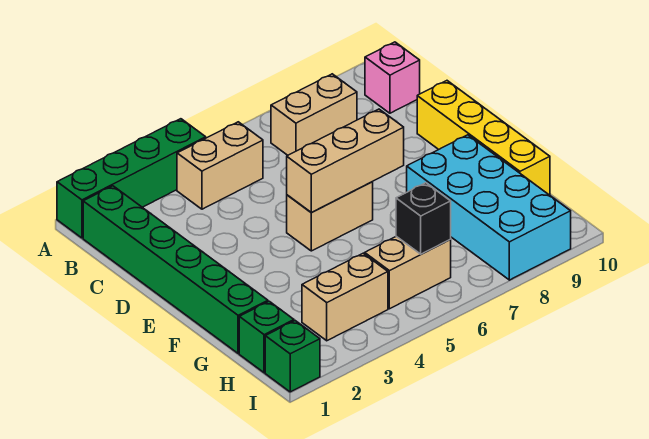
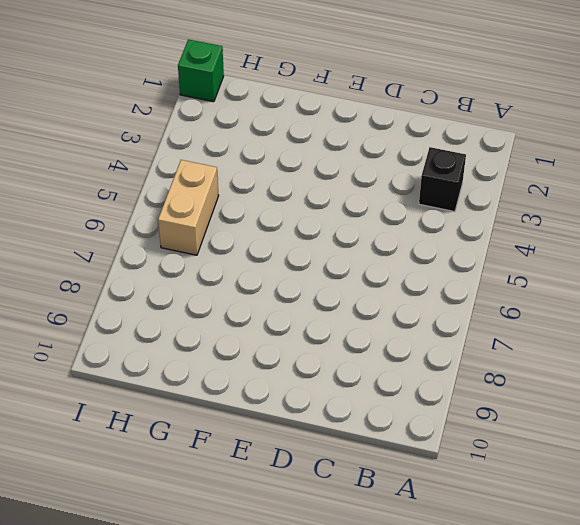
black brick B3 level 1 -> black brick H6 level 2
none -> green brick A1:A4 level 1
none -> green brick B1:G1 level 1
none -> tan brick B4:B5 level 1

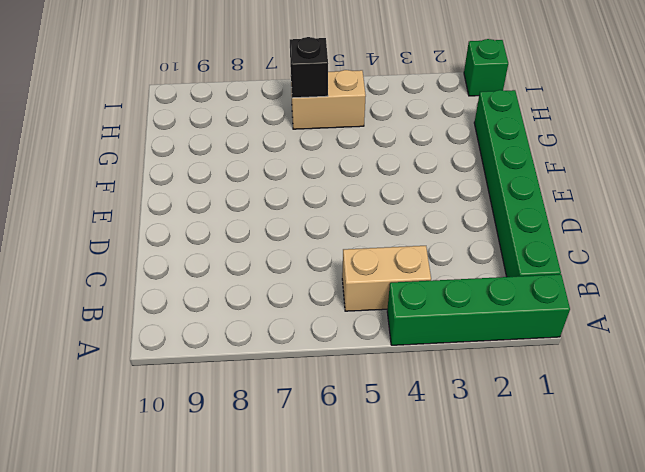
none -> tan brick B7:B8 level 1
none -> pink brick B10 level 1
none -> yellow brick D10:G10 level 1

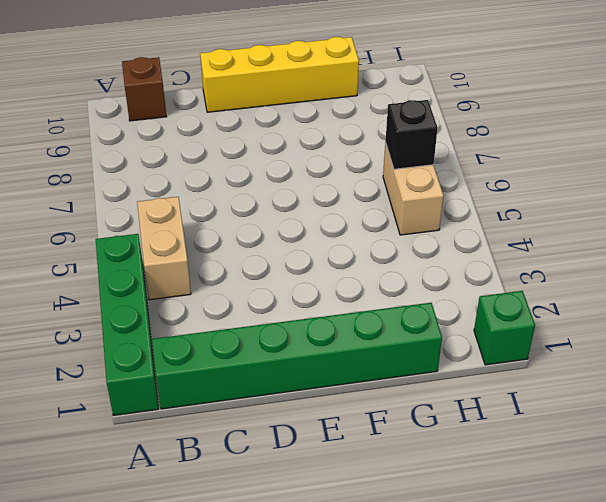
brown brick B10 level 1 -> pink brick B10 level 1
none -> tan brick B7:B8 level 1
none -> tan brick E5:E6 level 1
none -> cyan brick F8:I9 level 1

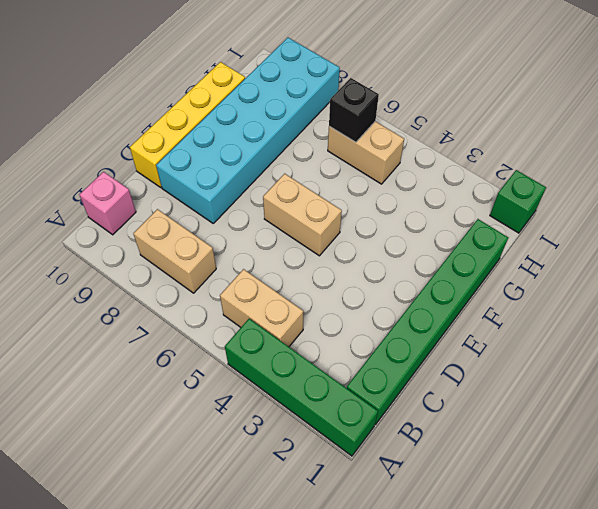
cyan brick D8:I9 level 1 -> cyan brick F8:I9 level 1
none -> green brick H1 level 1
none -> tan brick H3:H4 level 1
none -> tan brick E5:E7 level 2

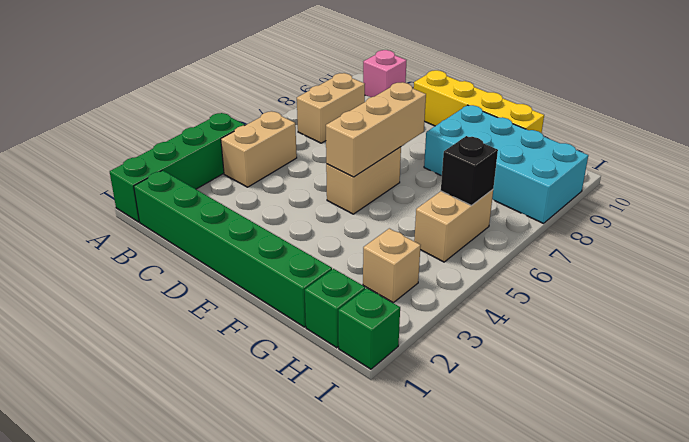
tan brick H3 level 1 -> tan brick H3:H4 level 1

